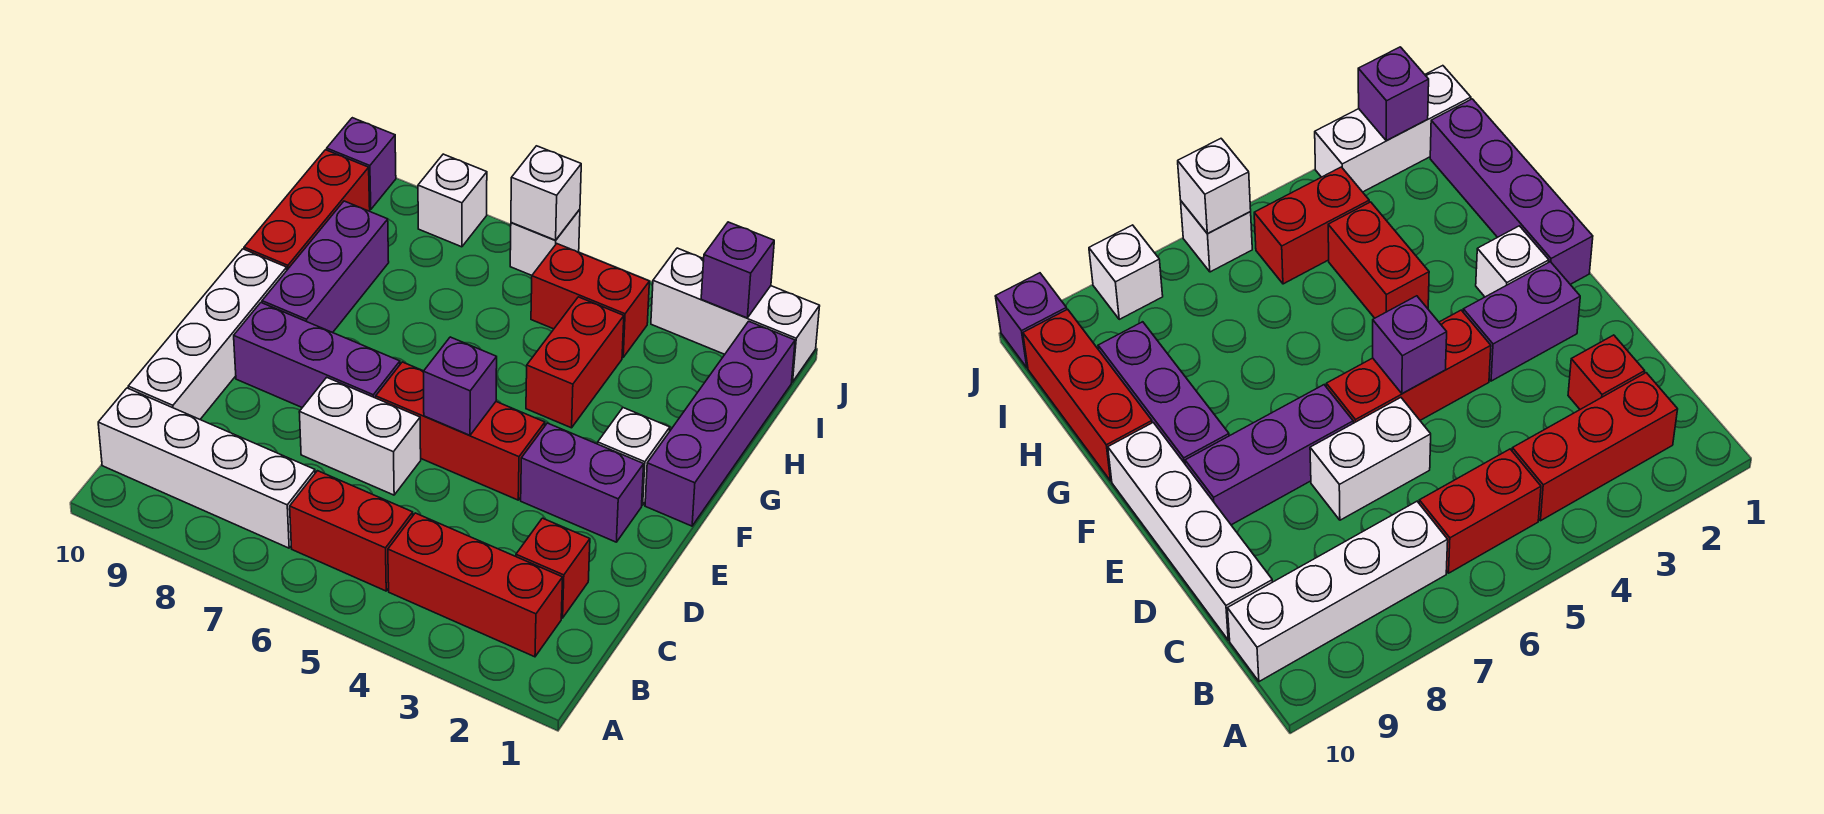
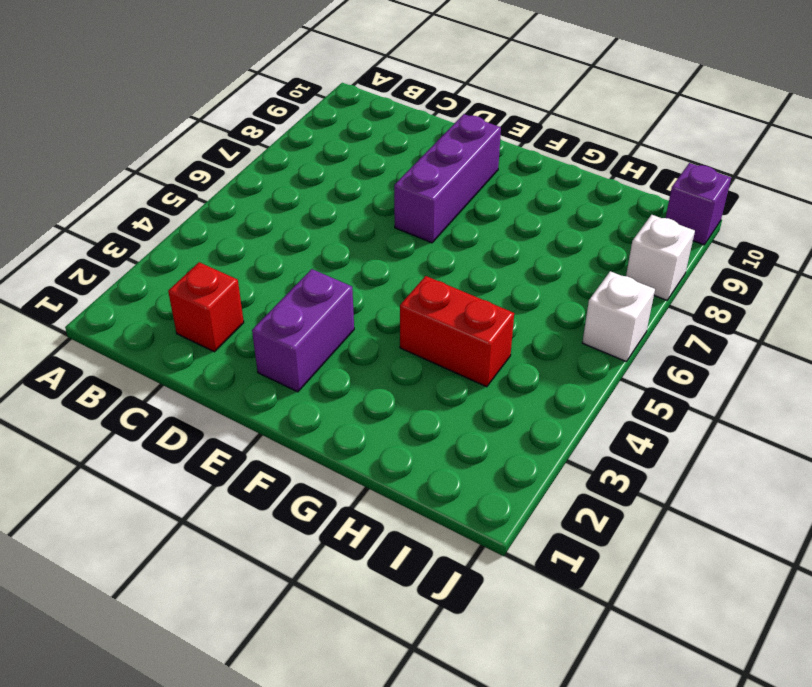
none -> red brick B2:B4 level 1
none -> red brick B5:B6 level 1
none -> white brick B7:B10 level 1

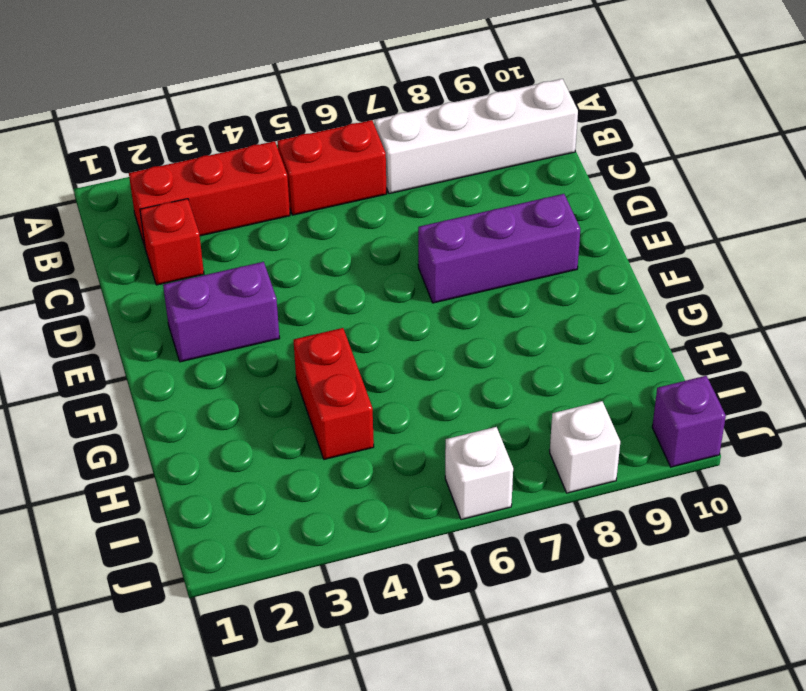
none -> white brick C10:F10 level 1
none -> white brick D6:D7 level 1
none -> red brick E4:E6 level 1

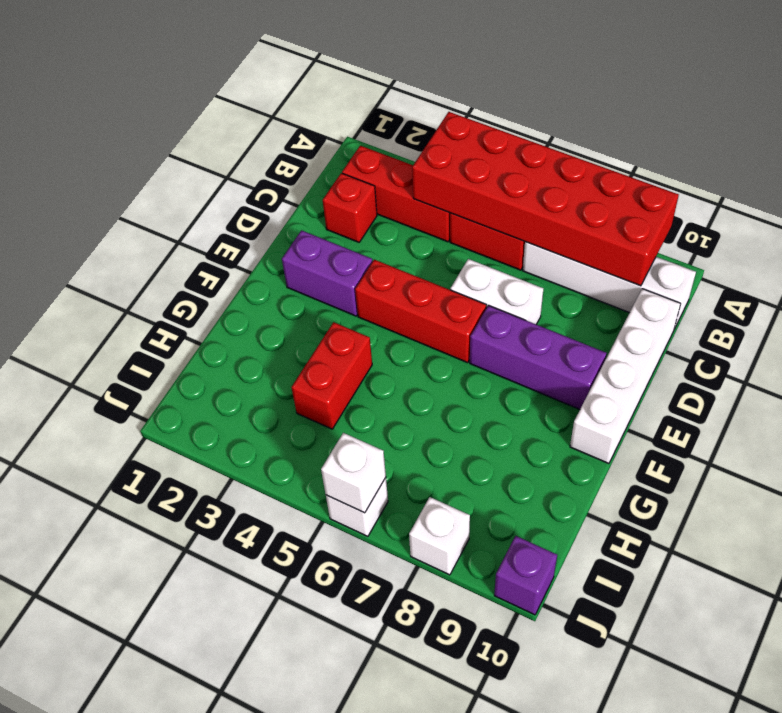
red brick A4:B9 level 2 -> none
none -> purple brick F1:I1 level 1
none -> white brick F2 level 1
none -> purple brick F9:H9 level 1

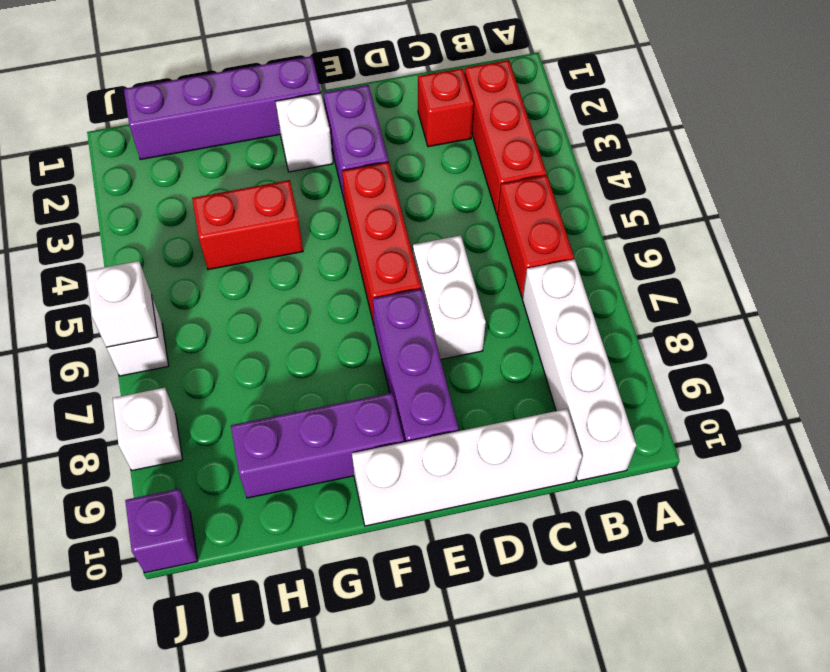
none -> red brick G10:I10 level 1
none -> red brick I4:I5 level 1
none -> white brick J1:J3 level 1

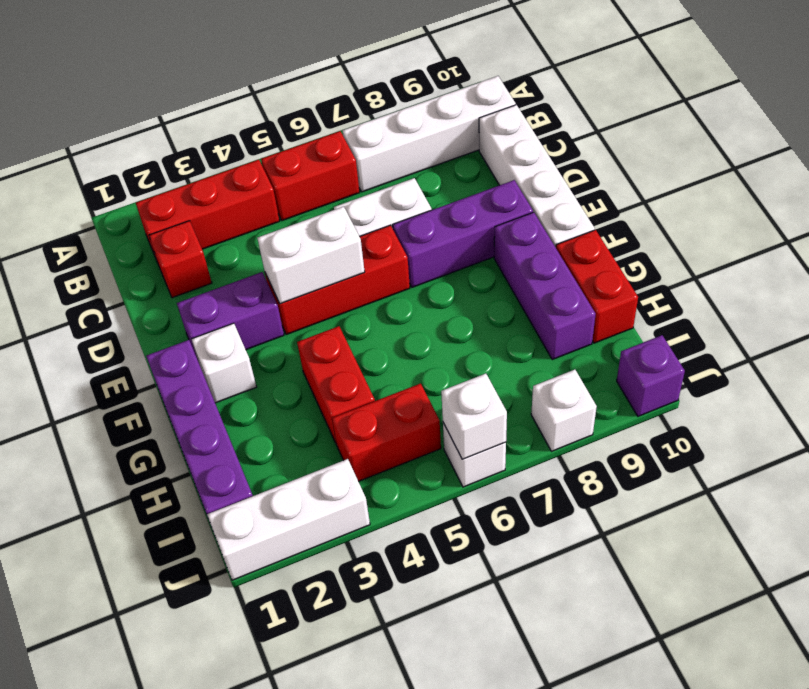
white brick E4:E5 level 2 -> purple brick E5 level 2
red brick G10:H10 level 1 -> red brick G10:I10 level 1
none -> purple brick J2 level 2

